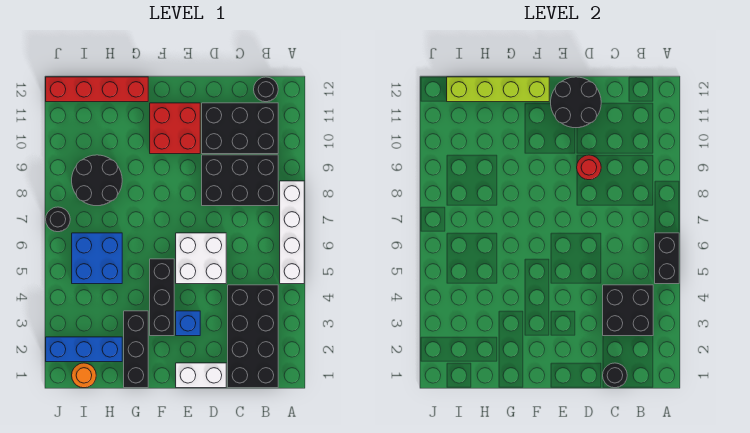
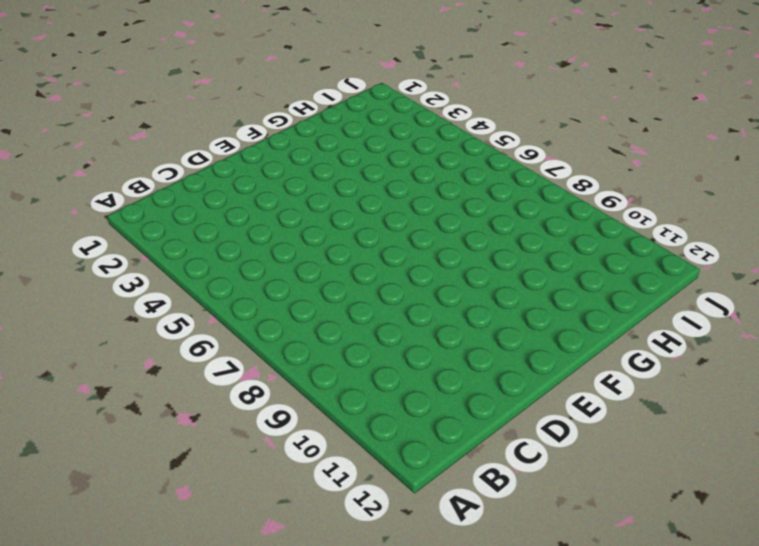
none -> white brick A5:A8 level 1
none -> black brick B1:C4 level 1
none -> black brick B8:D9 level 1

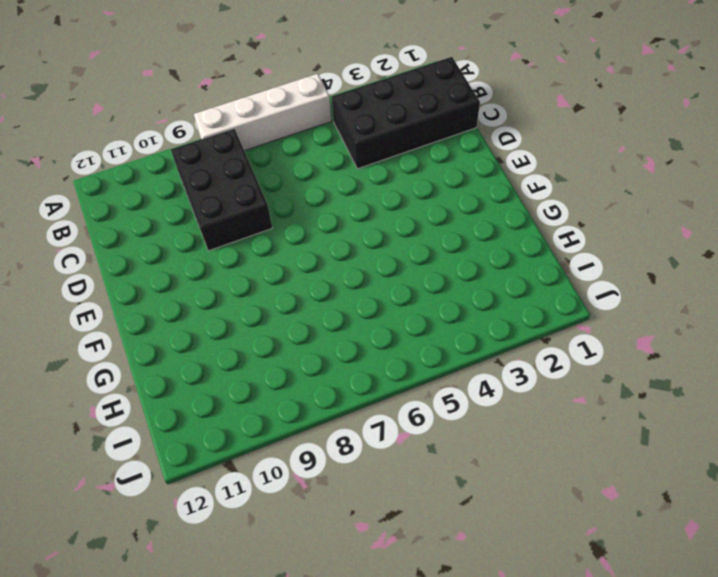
none -> black brick B10:D11 level 1
none -> black round brick B12 level 1
none -> white brick D1:E1 level 1

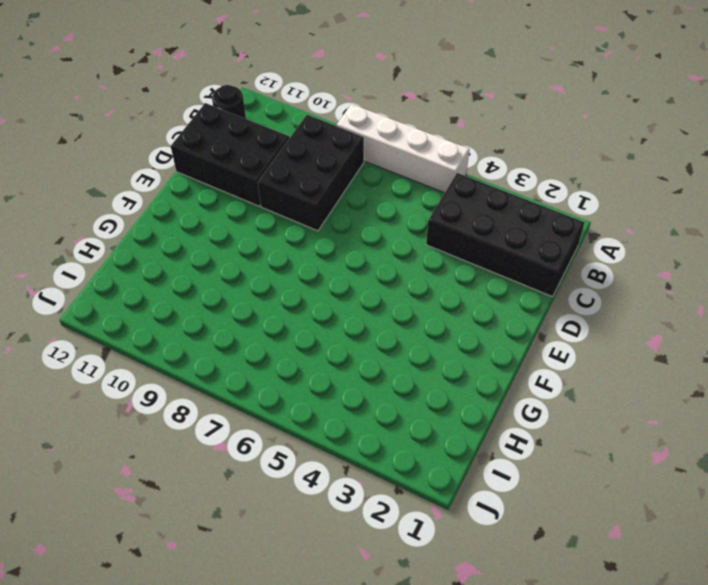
black brick C10:D12 level 1 -> black brick B10:D11 level 1
none -> white brick D1:E1 level 1
none -> white brick D5:E6 level 1
none -> blue brick E3 level 1

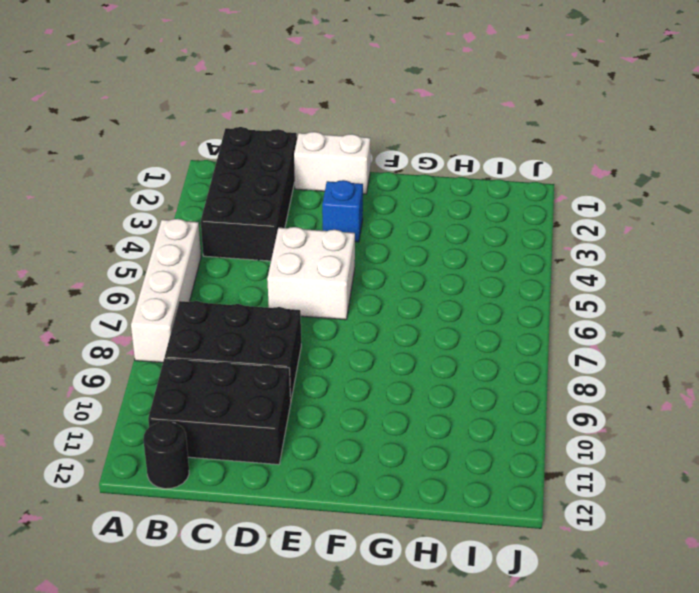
none -> red brick E10:F11 level 1
none -> black brick F3:F5 level 1
none -> black brick G1:G3 level 1

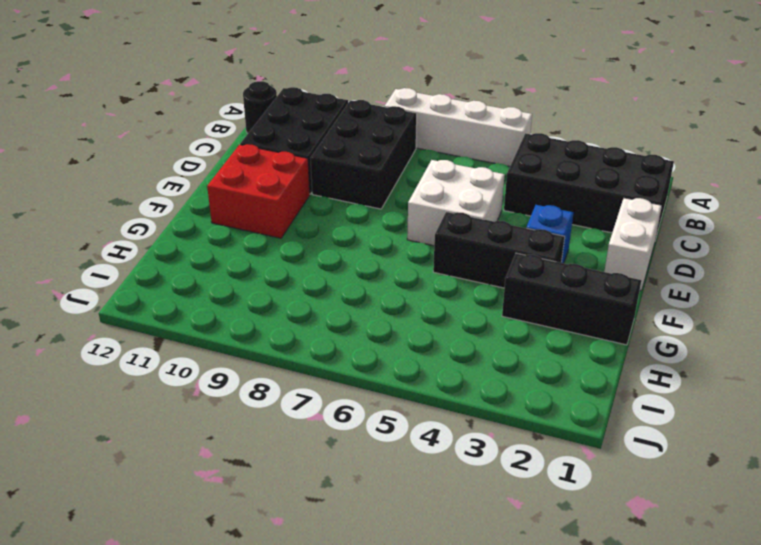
none -> red brick G12:J12 level 1
none -> blue brick H2:J2 level 1
none -> blue brick H5:I6 level 1

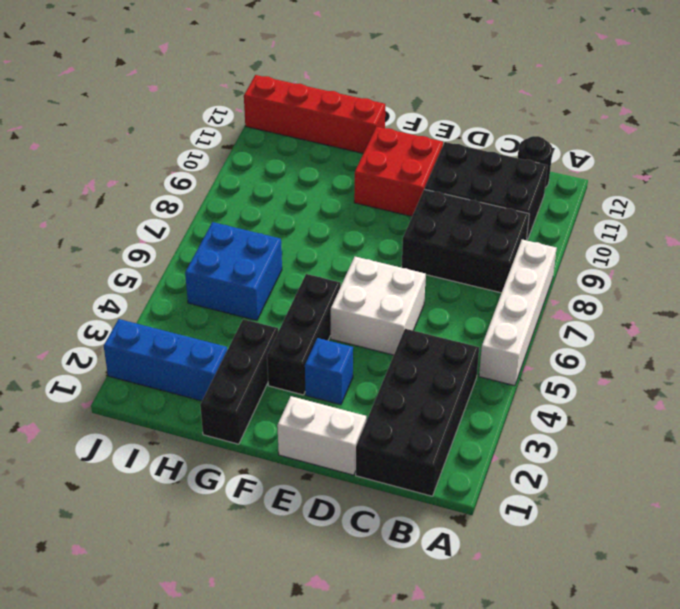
none -> black round brick H8:I9 level 1
none -> orange round brick I1 level 1
none -> black round brick J7 level 1

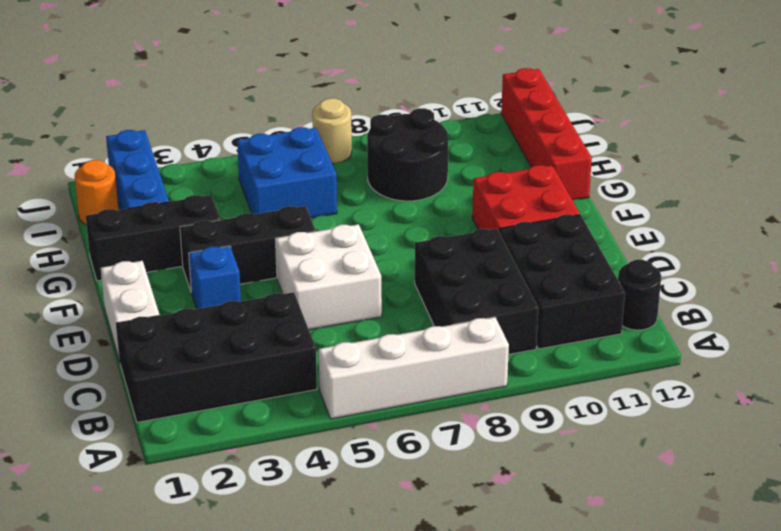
tan round brick J7 level 1 -> black round brick J7 level 1
none -> black brick A5:A6 level 2
none -> black brick B3:C4 level 2
none -> black round brick C1 level 2

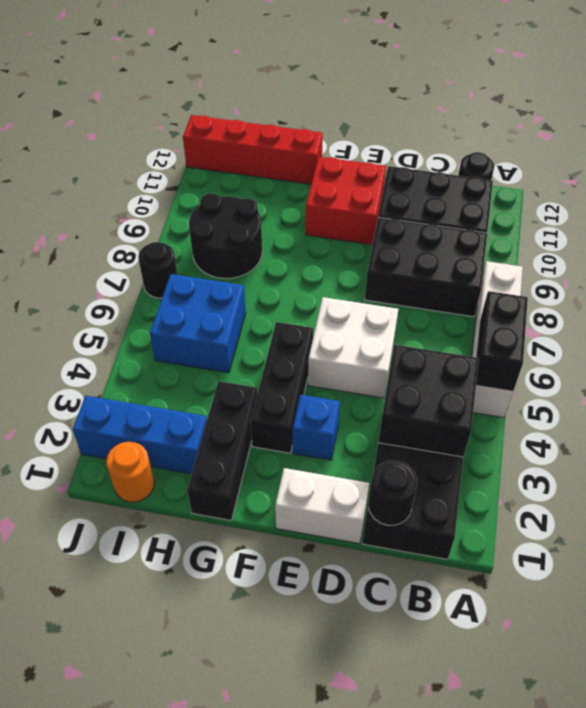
none -> red round brick D9 level 2
none -> black round brick D11:E12 level 2
none -> lime brick F12:I12 level 2

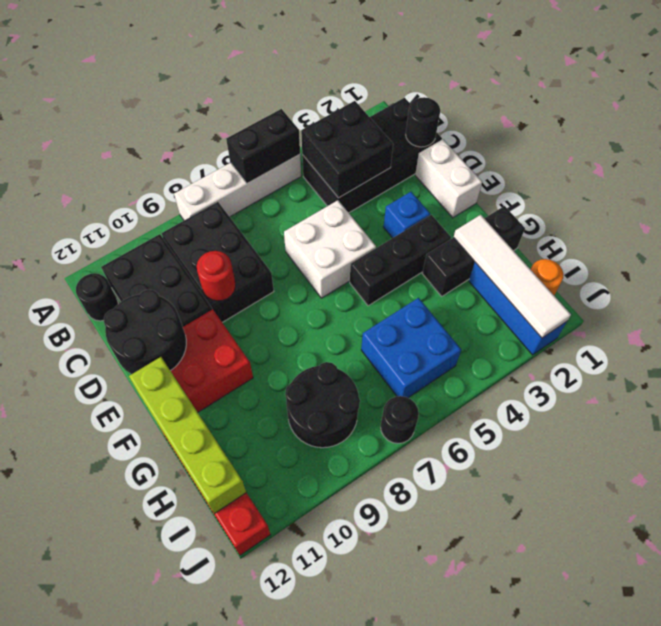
white tile G2:J2 level 2 -> none

